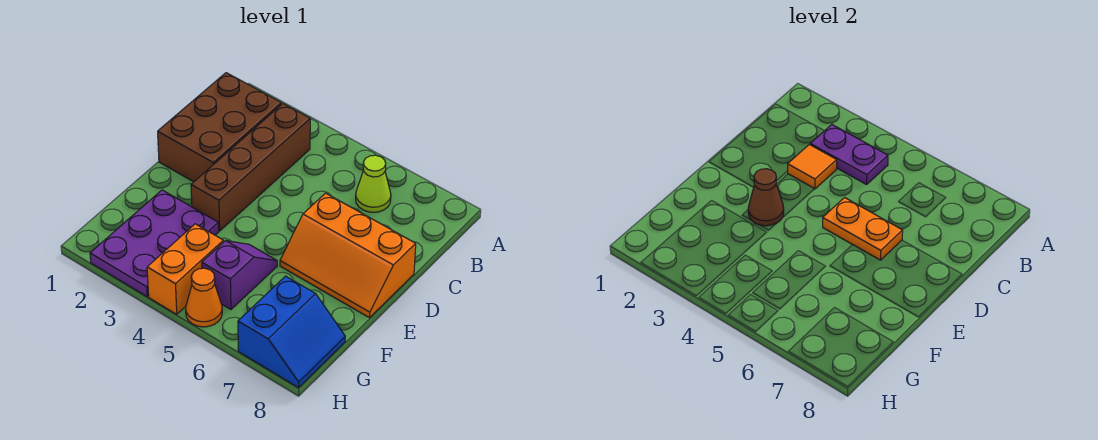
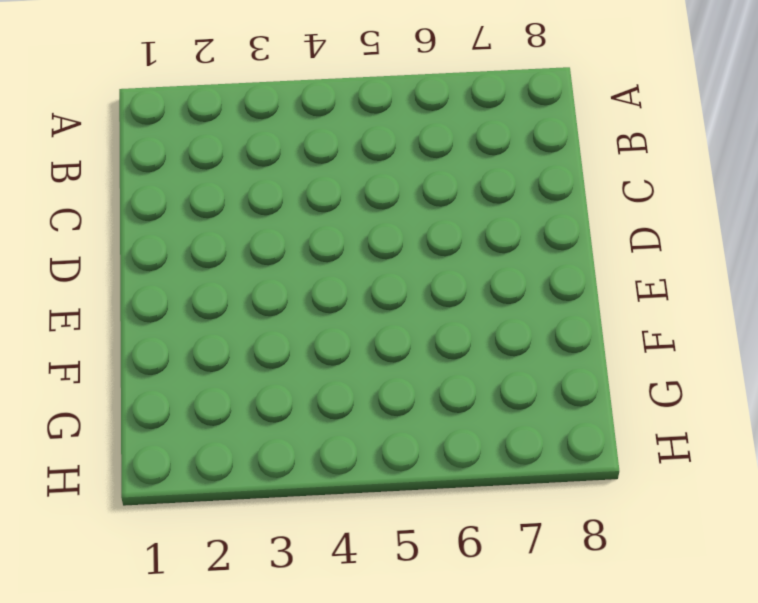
none -> brown brick B1:D2 level 1
none -> brown brick B3:E3 level 1
none -> lime cone B6 level 1

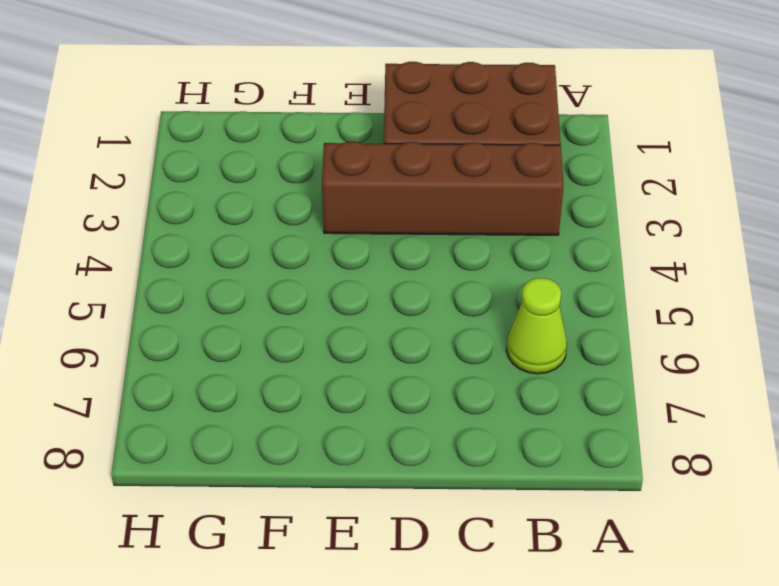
none -> orange slope D6:E8 level 1 top D
none -> purple plate F2:H3 level 1
none -> purple slope F5:G5 level 1 top G

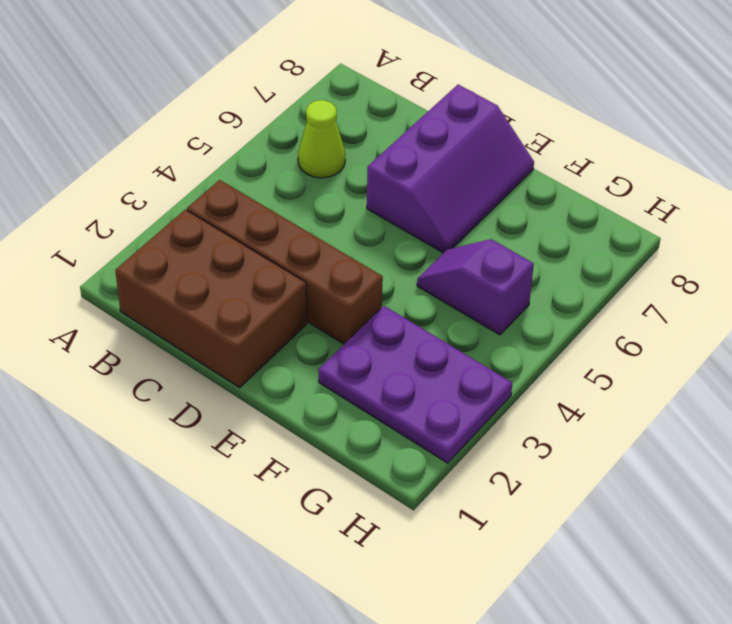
purple slope D6:E8 level 1 top D -> orange slope D6:E8 level 1 top D
none -> orange brick G4:H4 level 1
none -> blue slope G7:H8 level 1 top 7
none -> orange cone H5 level 1

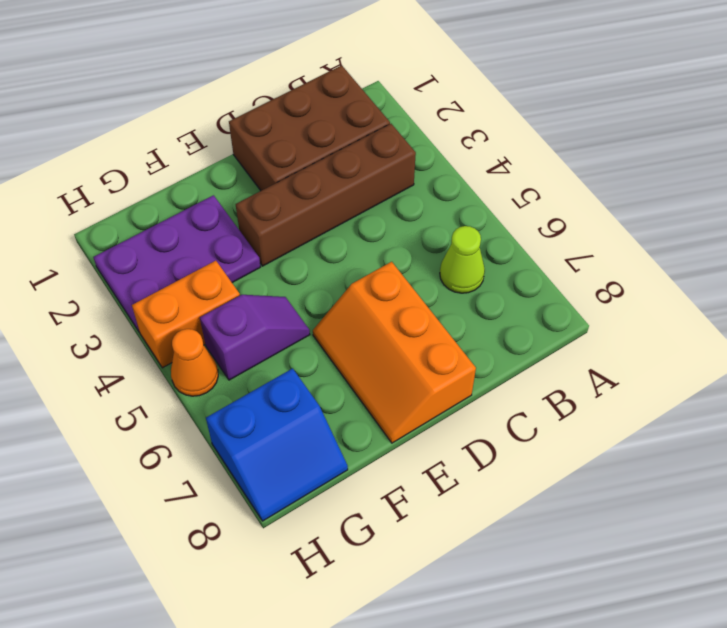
none -> purple plate B3:B4 level 2
none -> orange tile C3 level 2
none -> orange plate D5:D6 level 2

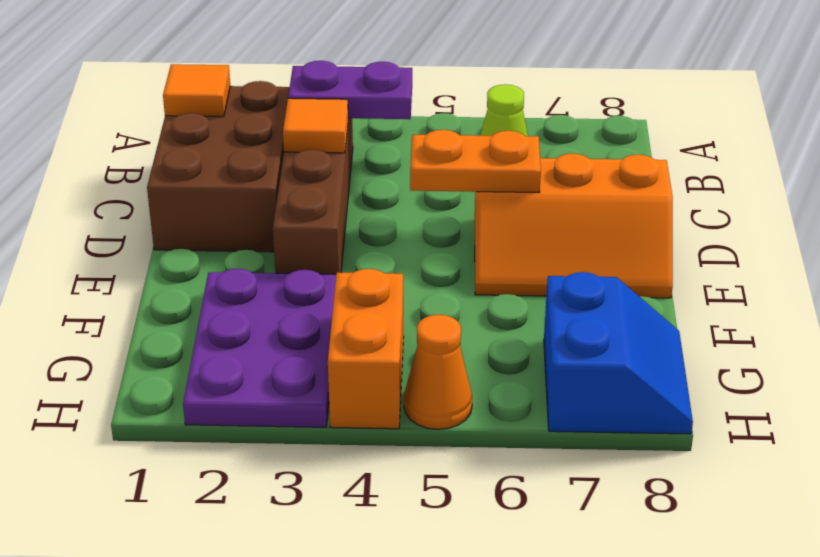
orange tile B1 level 2 -> none
none -> purple slope F5:G5 level 1 top G
none -> brown cone E3 level 2

